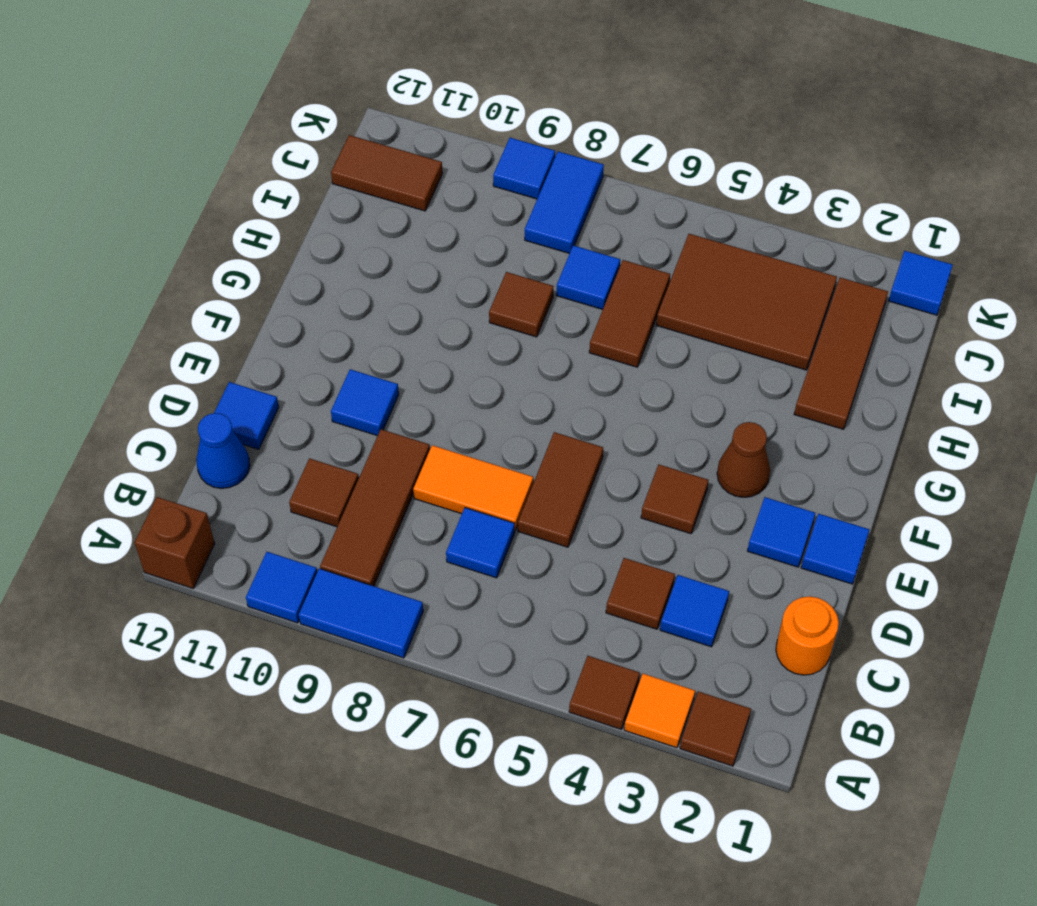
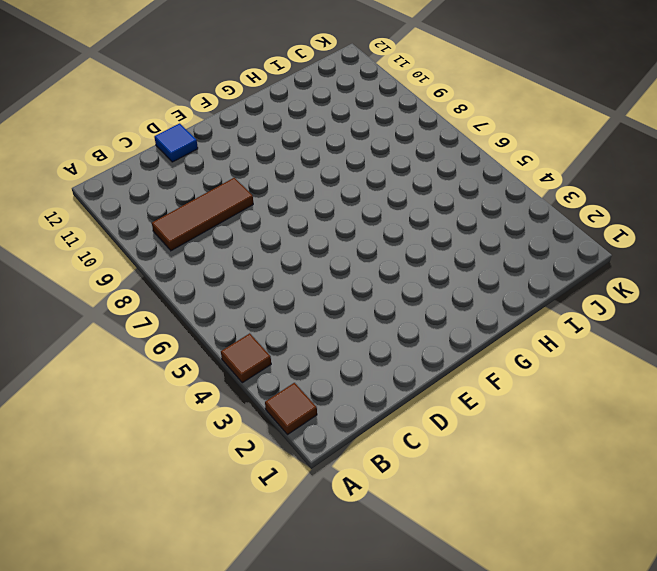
none -> orange tile A3 level 1
none -> blue tile A8:A9 level 1
none -> blue tile A10 level 1
none -> brown brick A12 level 1

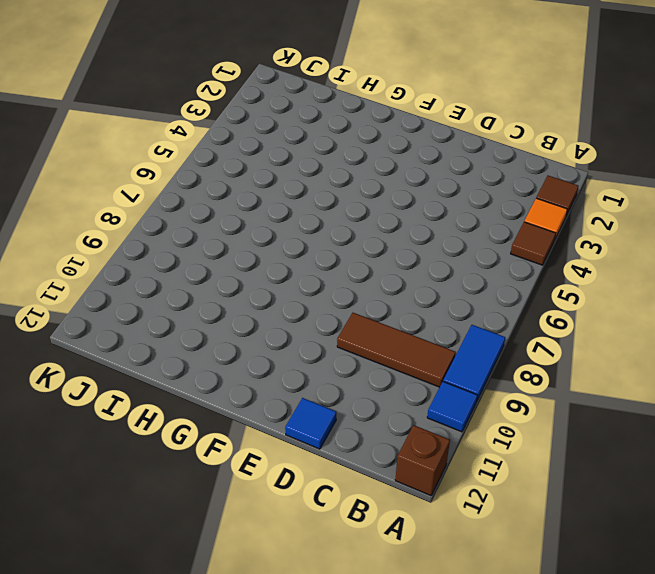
none -> orange round brick C1 level 1
none -> blue tile C3 level 1
none -> brown tile C4 level 1
none -> blue tile C7 level 1

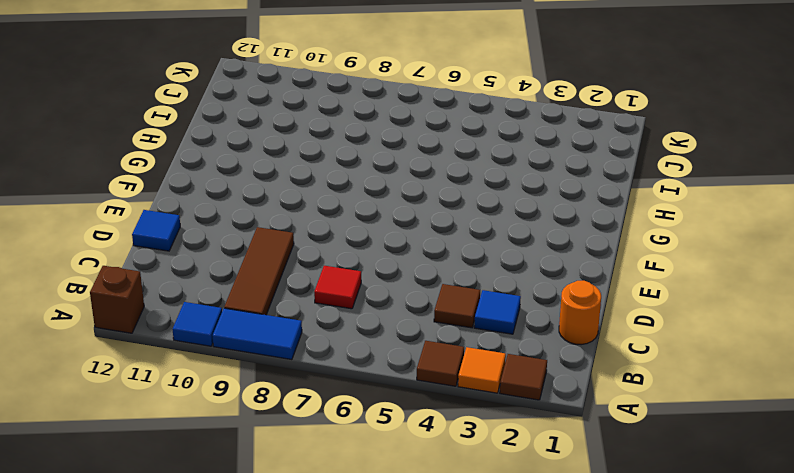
red tile C7 level 1 -> blue tile C7 level 1
none -> brown tile C10 level 1
none -> blue cone C12 level 1
none -> brown tile D6:E6 level 1
none -> orange tile D7:D8 level 1

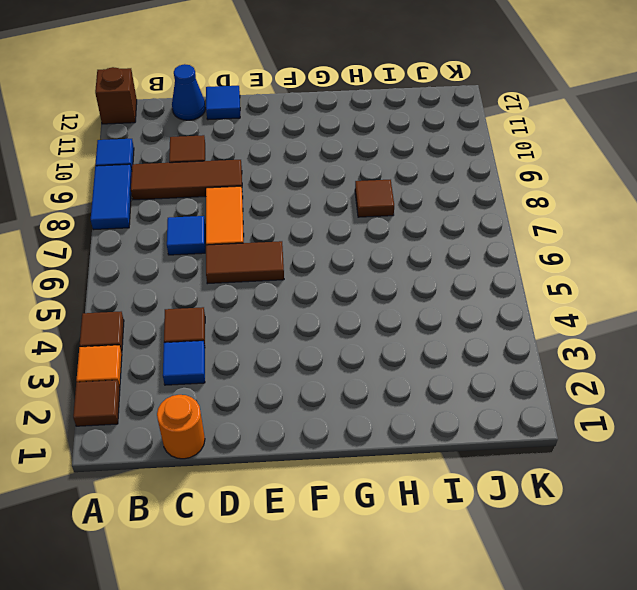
none -> blue tile E1 level 1
none -> blue tile E2 level 1
none -> brown tile E4 level 1
none -> blue tile E10 level 1

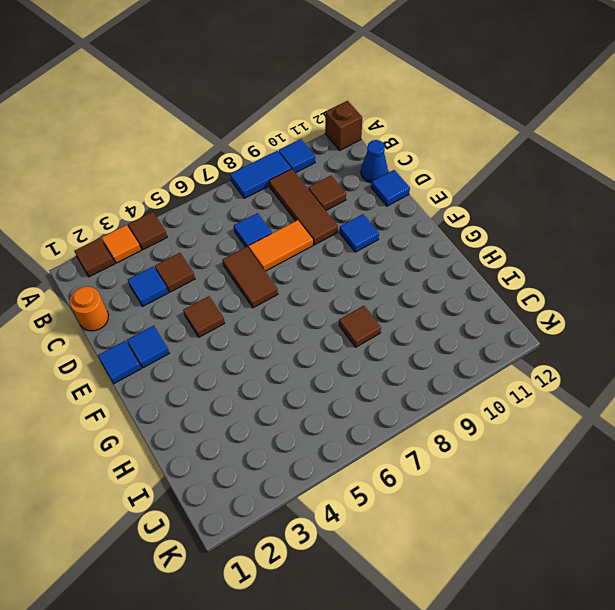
none -> brown cone F3 level 1
none -> brown tile H2:J2 level 1
none -> brown tile H6:I6 level 1
none -> brown tile I3:J5 level 1

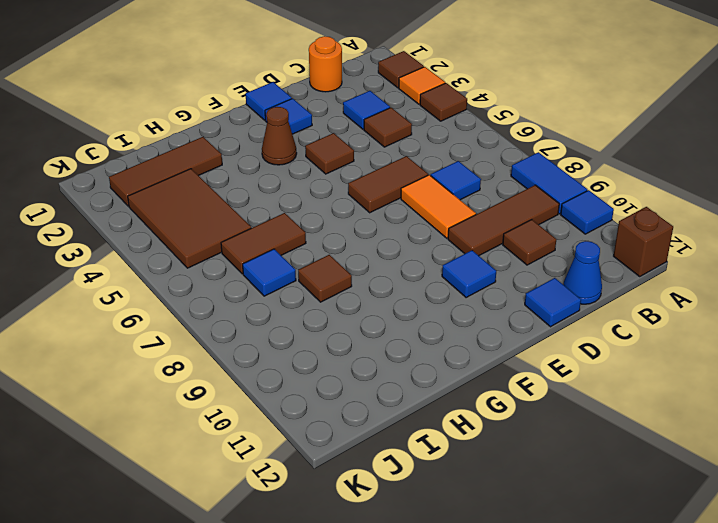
none -> blue tile J8:K8 level 1
none -> brown tile J11:J12 level 1
none -> blue tile K1 level 1
none -> blue tile K9 level 1

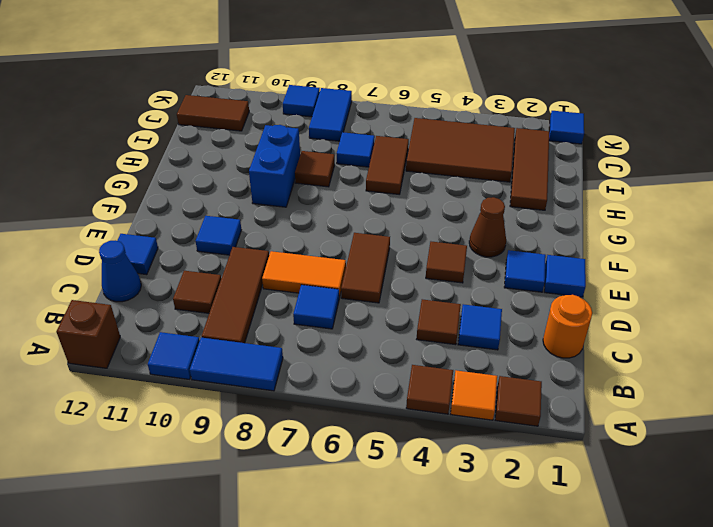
blue brick G9:H9 level 1 -> none

